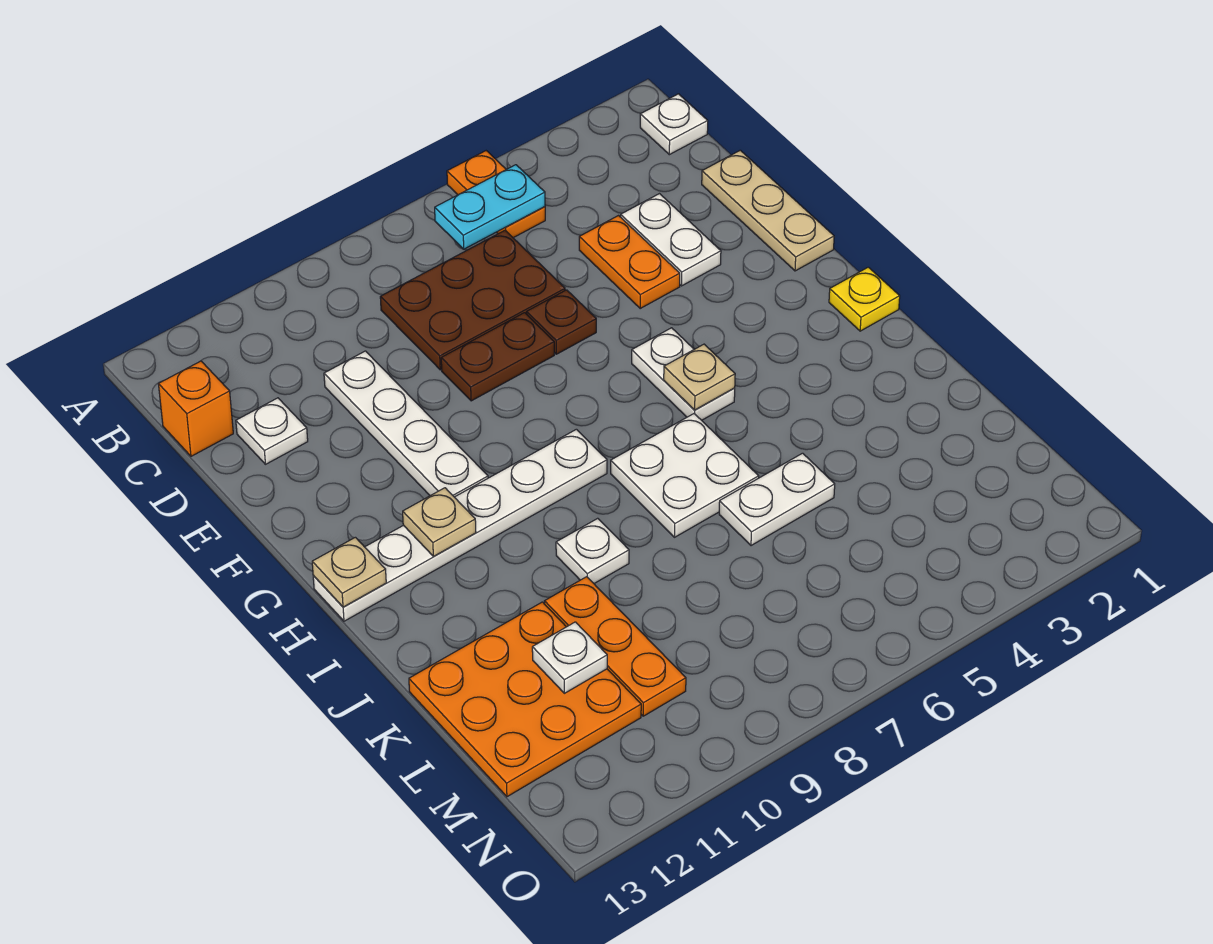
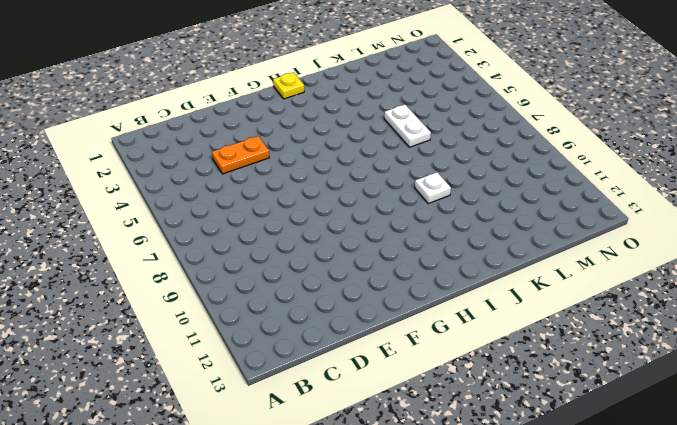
none -> orange plate A5:B5 level 1
none -> white plate B1 level 1
none -> brown plate C6:D8 level 1

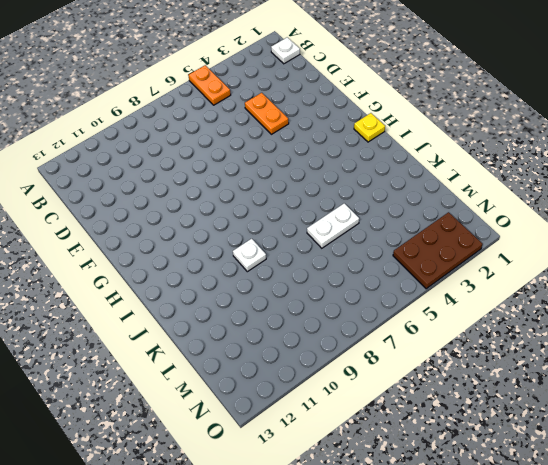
brown plate N2:O4 level 1 -> brown plate C6:D8 level 1
none -> orange brick C13 level 1
none -> tan plate D1:F1 level 1
none -> white plate D3:E3 level 1

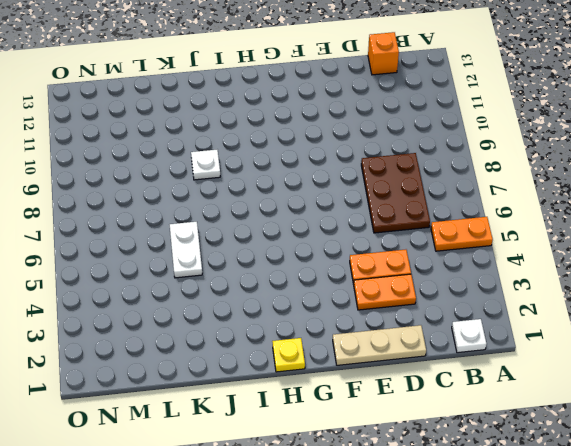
orange plate D3:E3 level 1 -> white plate D3:E3 level 1
none -> white plate D10:G10 level 1
none -> white plate D12 level 1
none -> brown plate E6 level 1

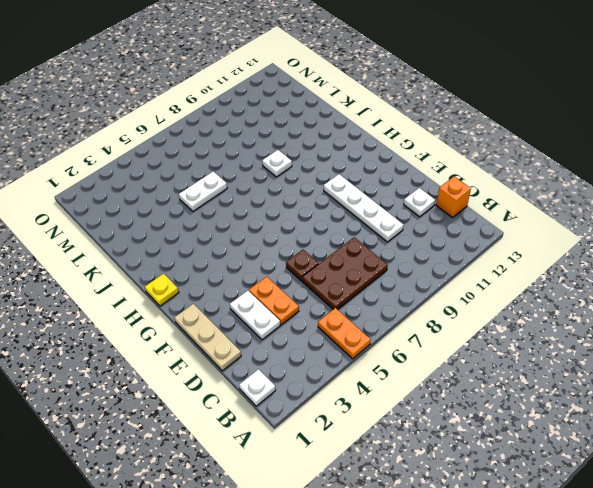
none -> brown plate E7:E8 level 1
none -> white plate G5:H5 level 1
none -> white plate H8:H13 level 1

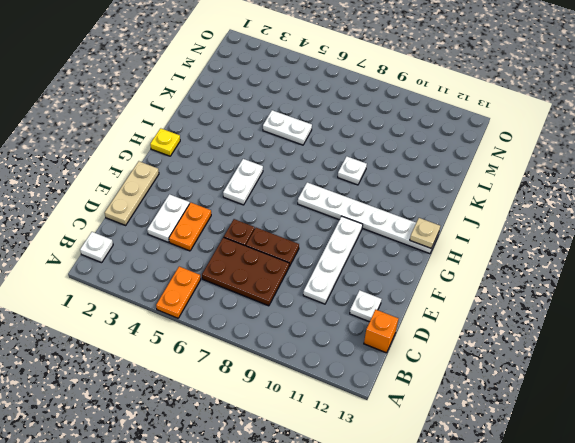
none -> white plate I6:J7 level 1
none -> orange plate K10:M10 level 1
none -> orange plate K11:M13 level 1

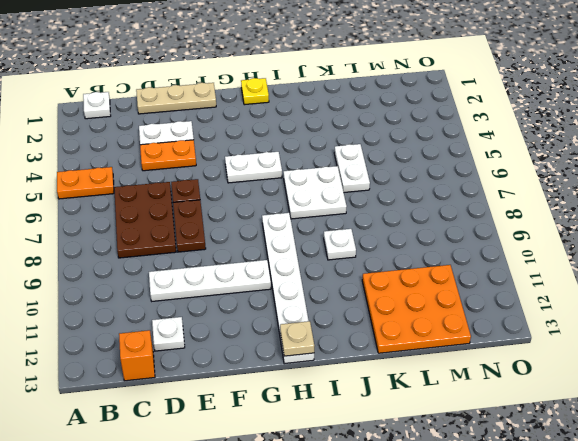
none -> orange plate K10:M10 level 1
none -> cyan plate B5:B6 level 2
none -> tan plate H5 level 2

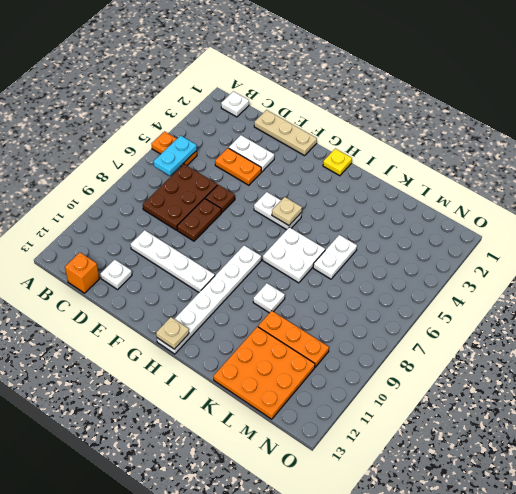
none -> tan plate H11 level 2
none -> white plate L11 level 2

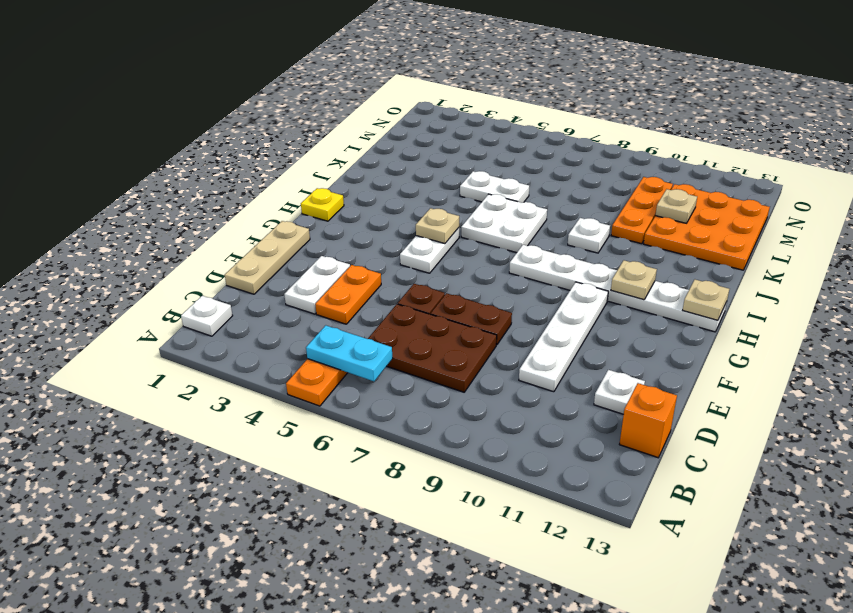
tan plate L11 level 2 -> white plate L11 level 2

